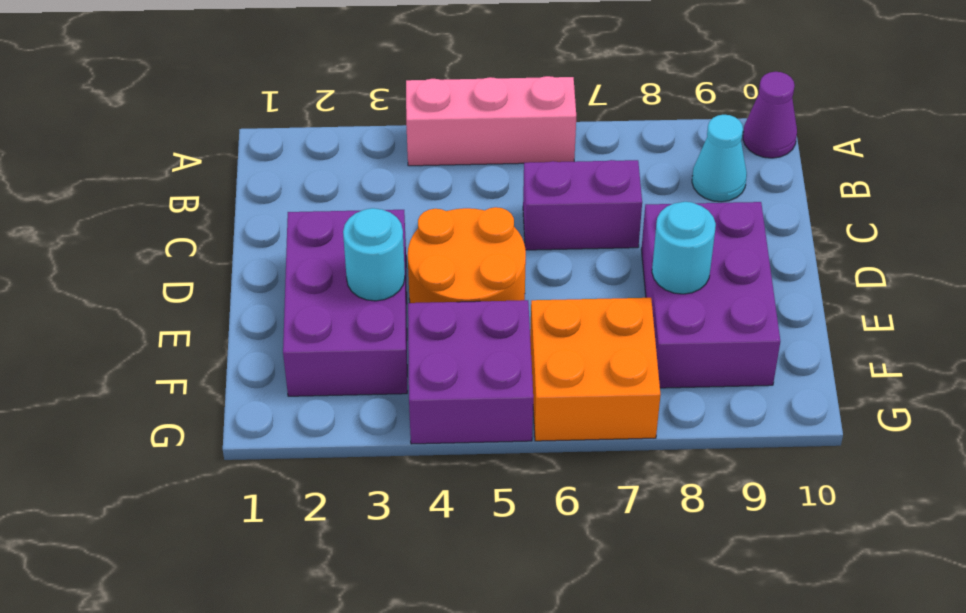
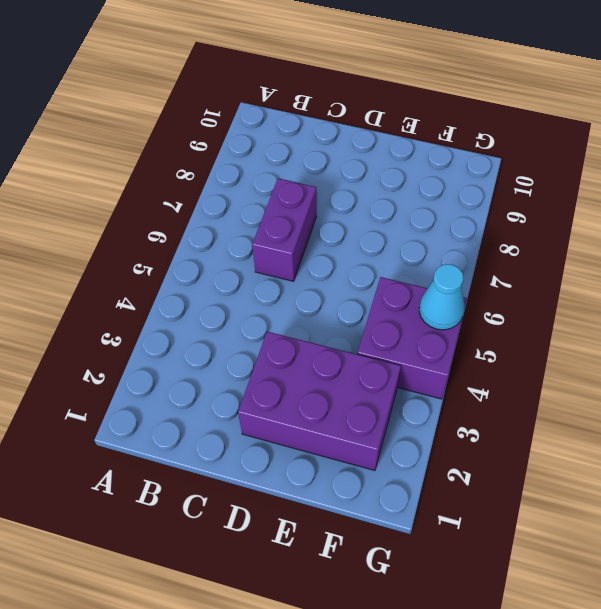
cyan cone G5 level 2 -> cyan cone B9 level 1
none -> pink brick A4:A6 level 1
none -> purple cone A10 level 1

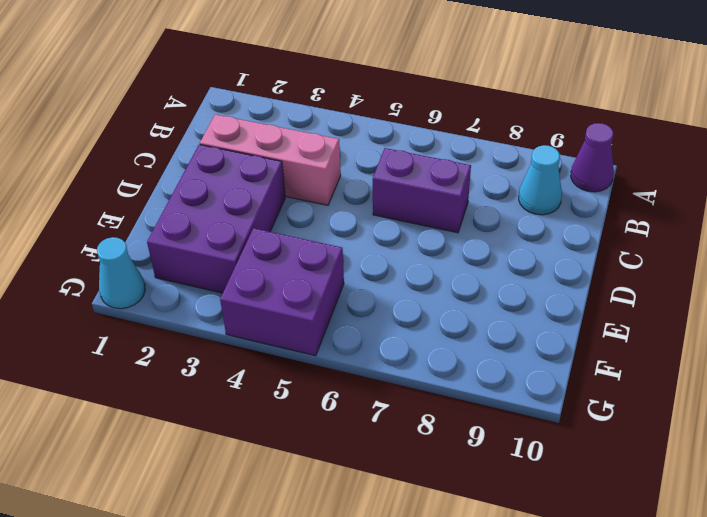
pink brick C2:C4 level 1 -> pink brick A4:A6 level 1
cyan cone G1 level 1 -> none
none -> orange round brick D4:E5 level 1
none -> purple brick D8:F9 level 1

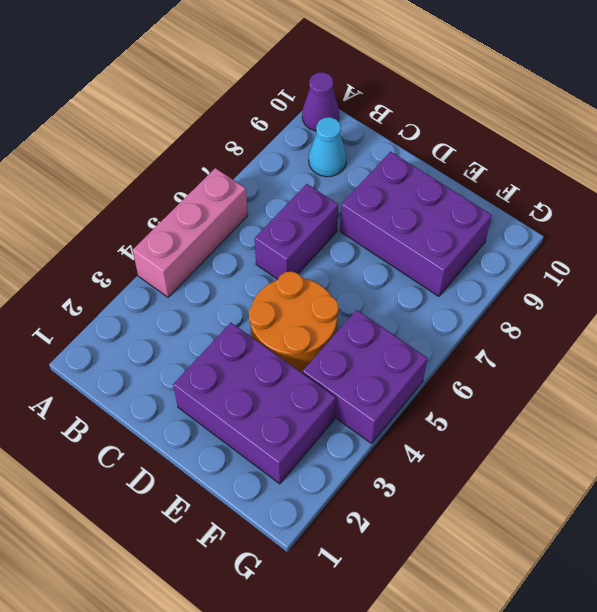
none -> orange brick F6:G7 level 1
none -> cyan round brick E3 level 2

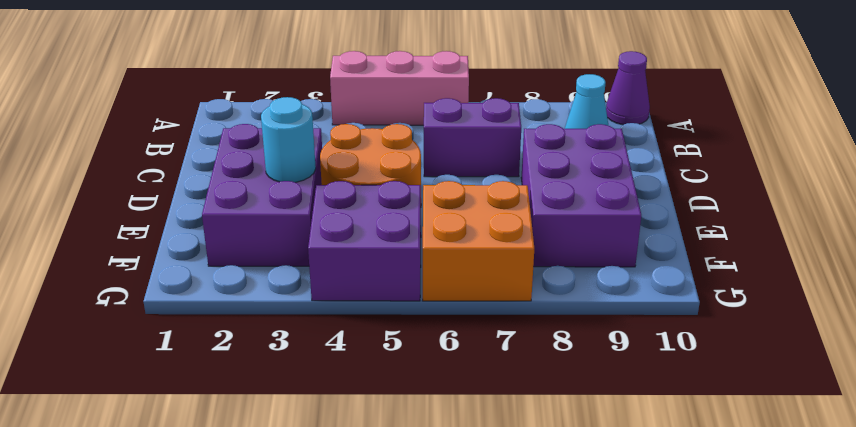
none -> cyan round brick E8 level 2

